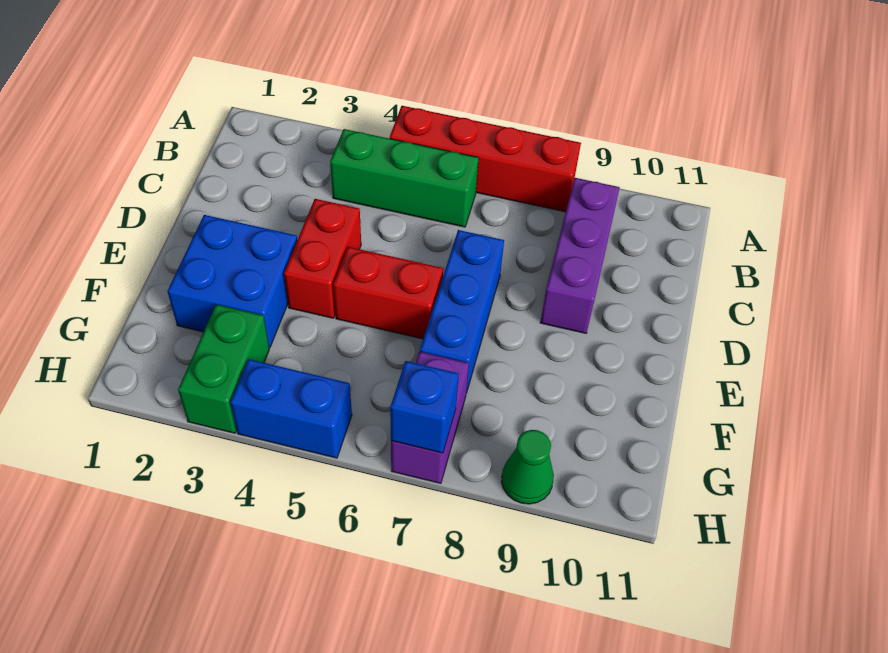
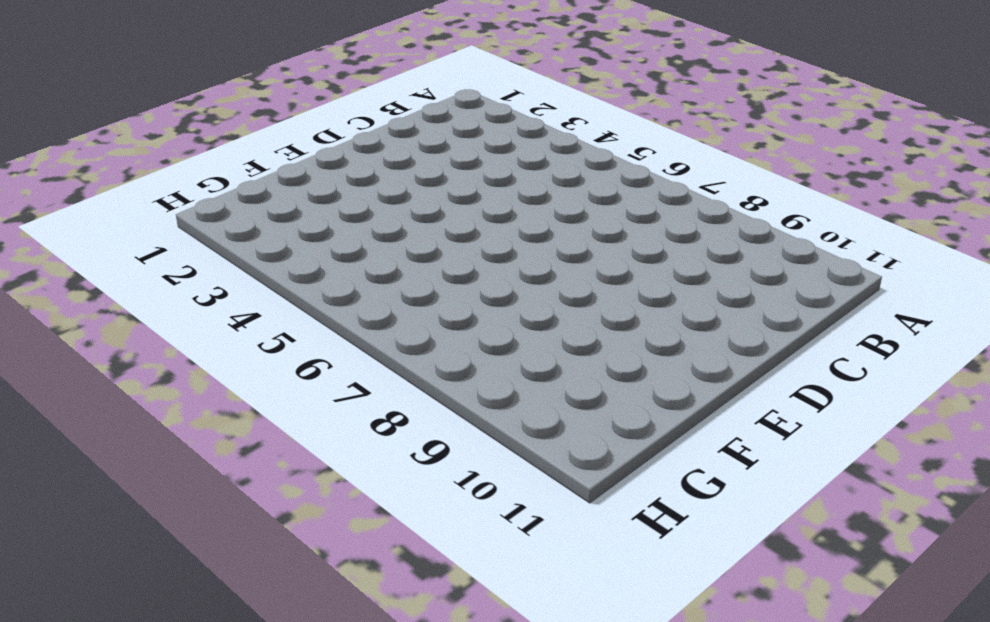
none -> red brick A5:A8 level 1
none -> green brick B4:B6 level 1
none -> purple brick B9:D9 level 1

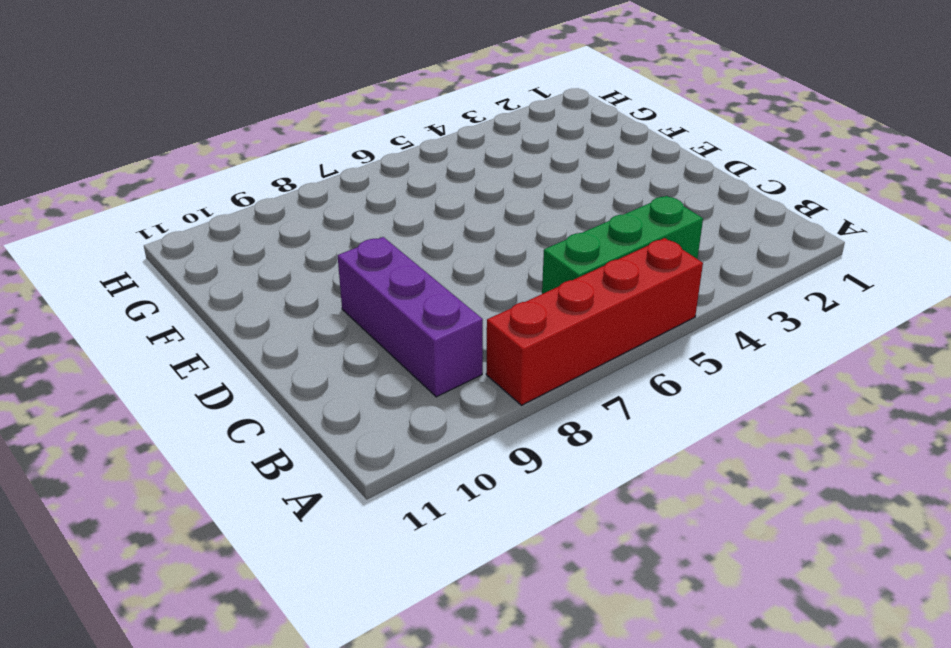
none -> red brick D4:E4 level 1
none -> blue brick D7:F7 level 1
none -> blue brick E2:F3 level 1

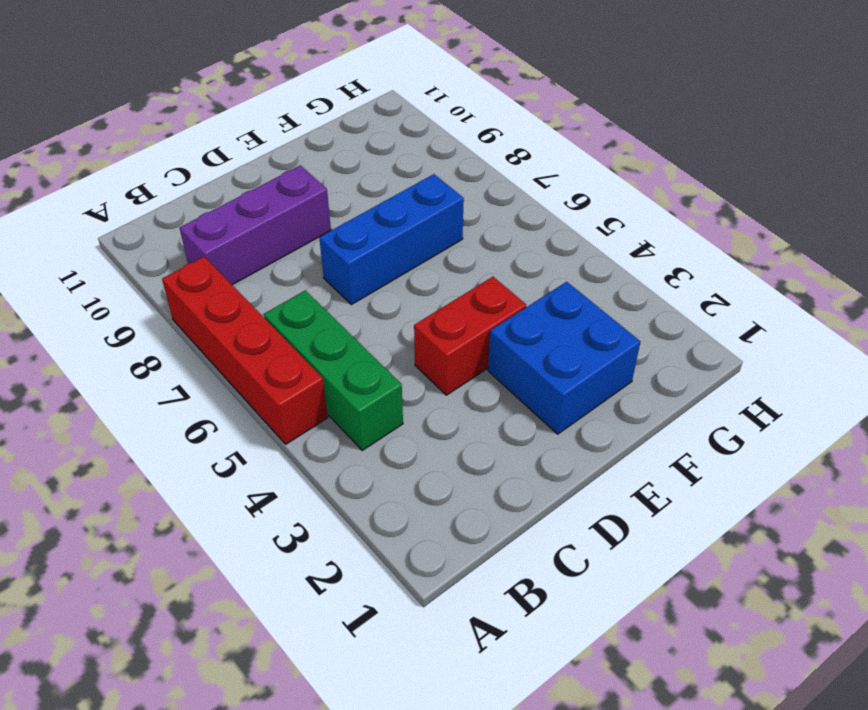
none -> red brick E5:E6 level 1
none -> green brick G3:H3 level 1
none -> purple brick G7:H7 level 1

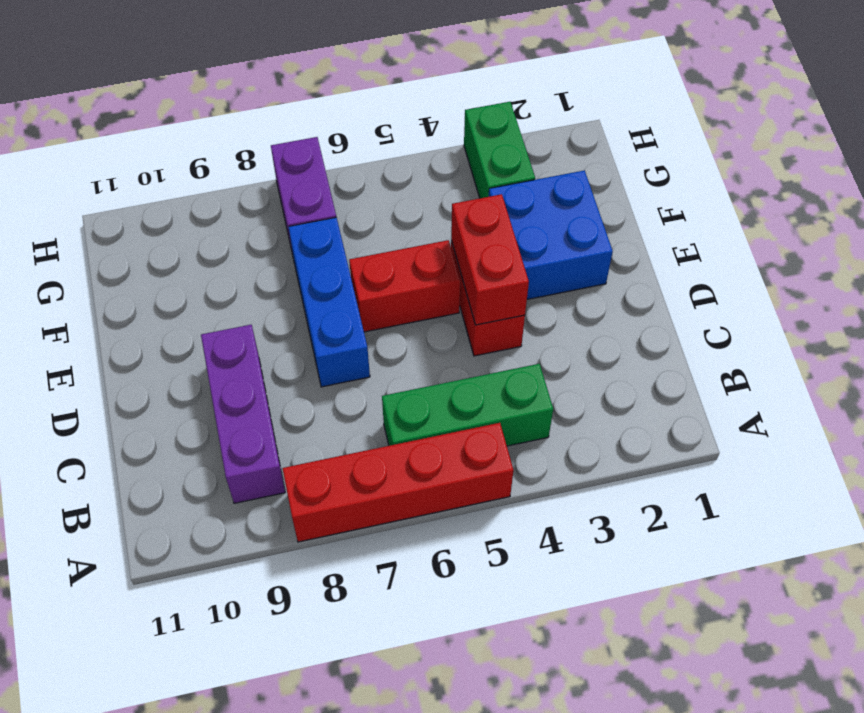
red brick D4:E4 level 2 -> none
none -> blue brick H4:H5 level 1
none -> green cone H9 level 1
none -> blue brick H7 level 2

